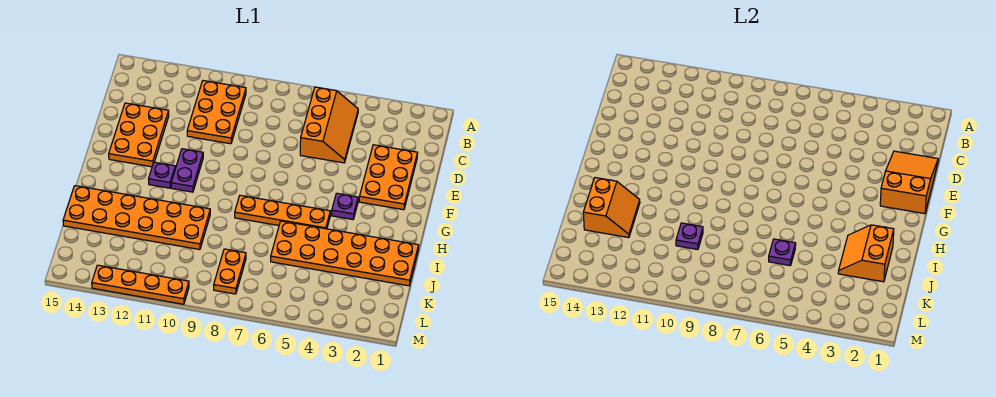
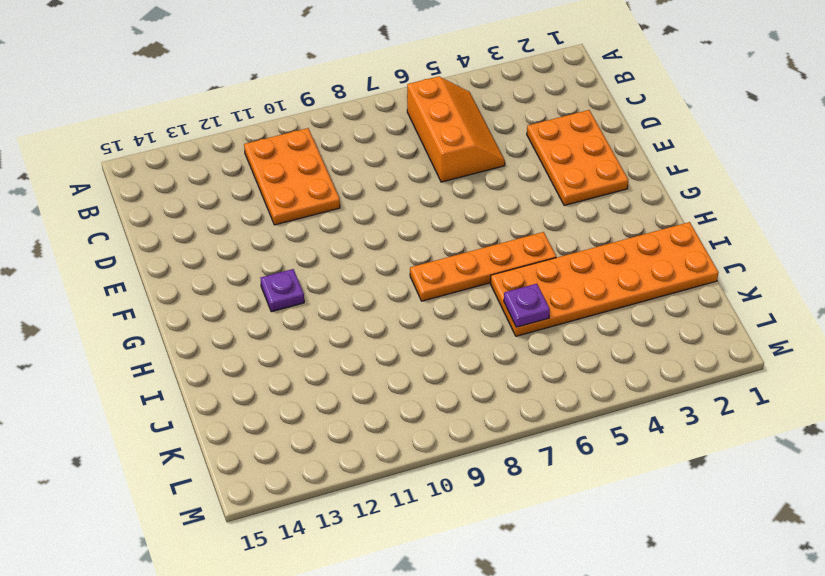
none -> orange plate D13:F14 level 1
none -> purple plate F11:G11 level 1
none -> purple plate G4 level 1

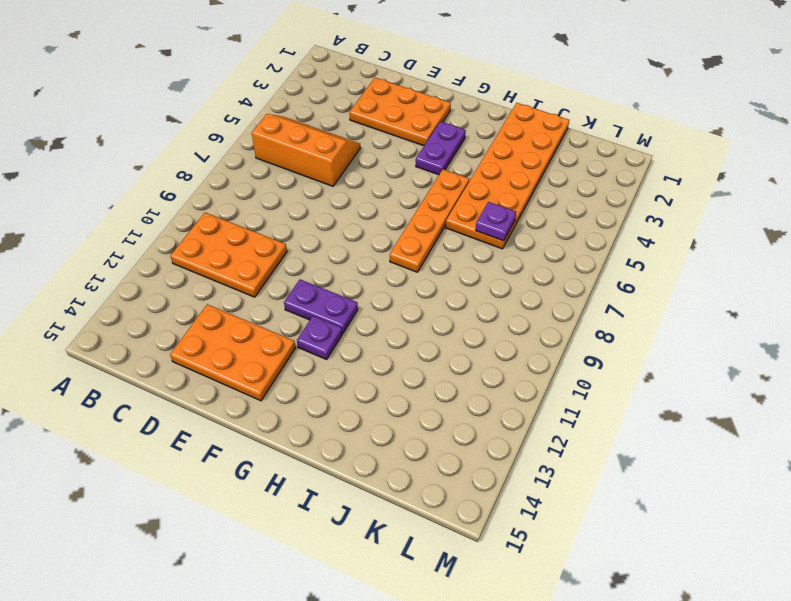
purple plate G3:G4 level 1 -> purple plate G4 level 1
none -> orange plate I10:J15 level 1
none -> orange plate K8:L8 level 1
none -> orange plate M10:M13 level 1

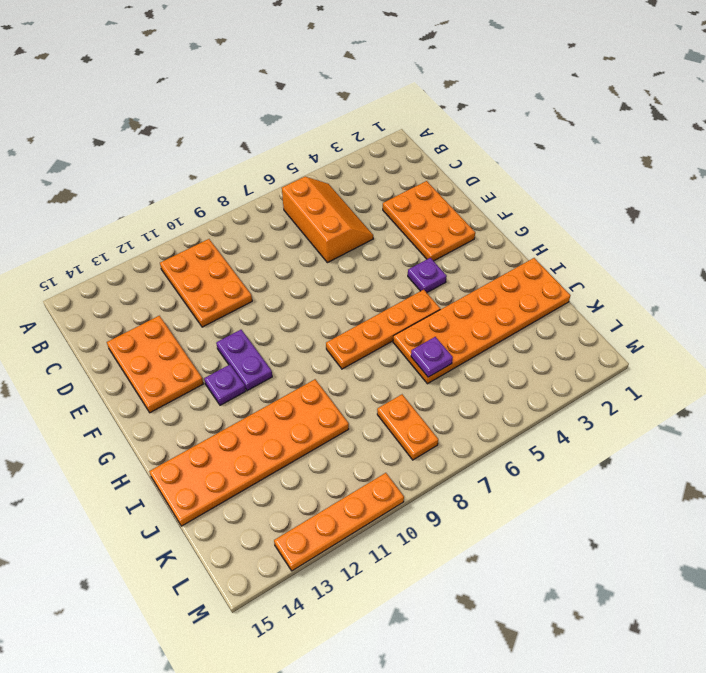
none -> orange slope D1:F2 level 2 top F
none -> orange slope I2:J3 level 2 top 2
none -> orange slope I13:J14 level 2 top 14

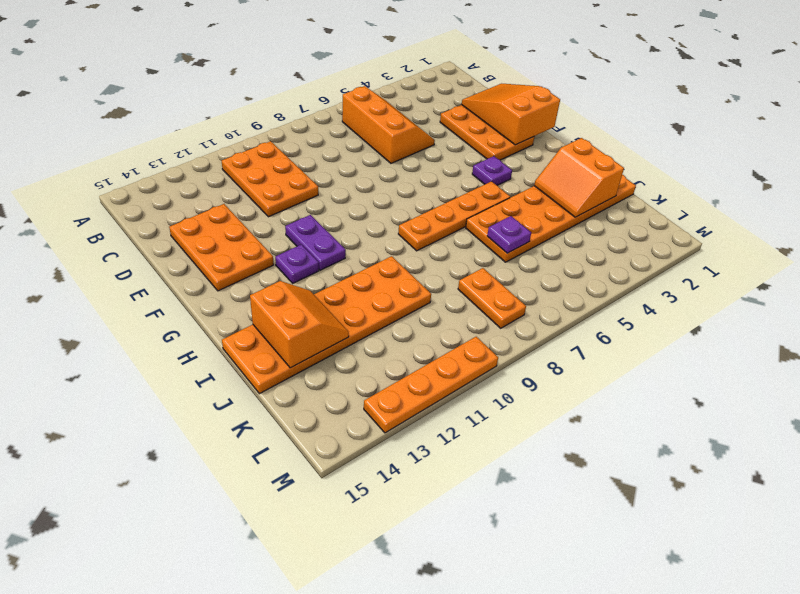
none -> purple plate J10 level 2

